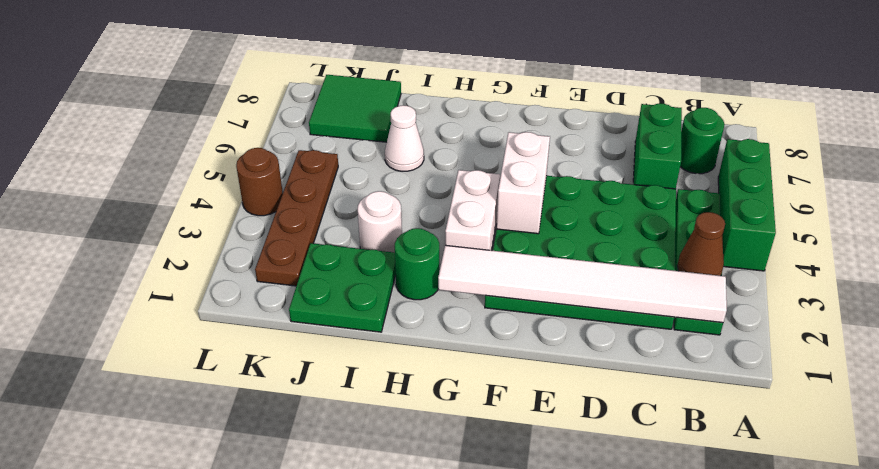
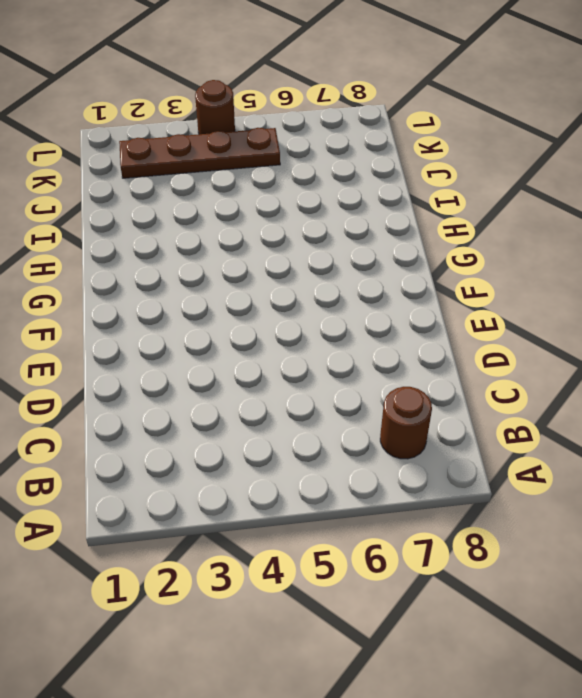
brown round brick B7 level 1 -> green round brick B7 level 1
none -> green brick A4:A6 level 1
none -> green plate B2:B5 level 1
none -> green plate C2:F5 level 1

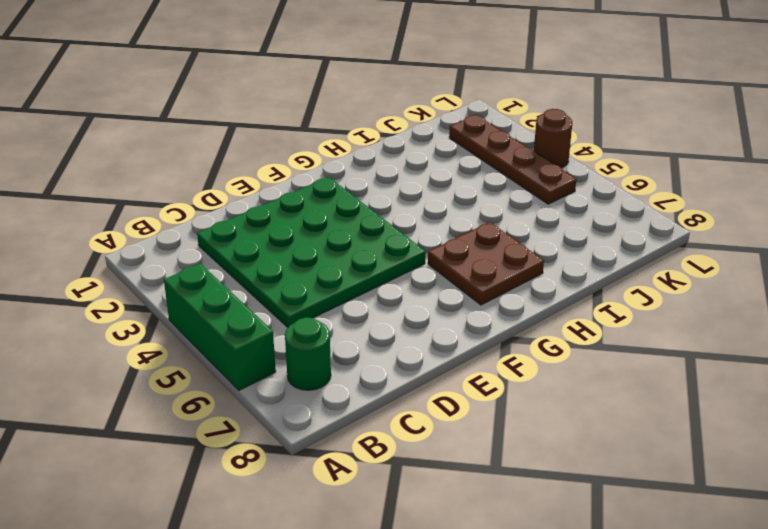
brown plate G6:H7 level 1 -> none
none -> green plate B2:B5 level 1
none -> green brick C6:C7 level 1
none -> white brick G3:G4 level 1

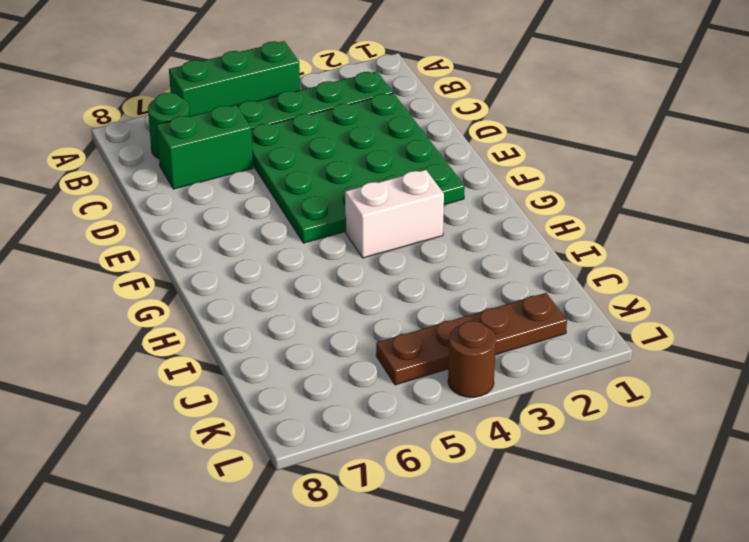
none -> green round brick H2 level 1
none -> green plate I1:J2 level 1
none -> white round brick I3 level 1

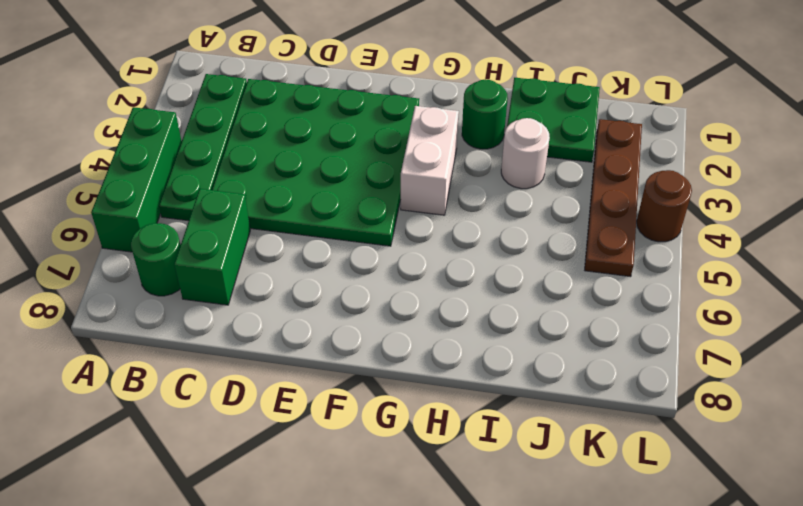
none -> white cone I6 level 1
none -> green tile J7:K8 level 1
none -> white tile B2:G2 level 2

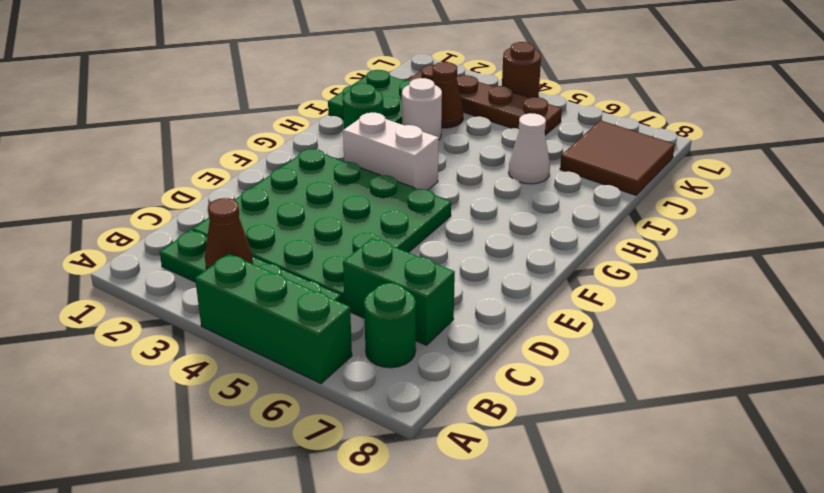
brown cone J3 level 1 -> none
brown tile J7:K8 level 1 -> green tile J7:K8 level 1
none -> white tile B2:G2 level 2
none -> white brick F4:F5 level 2

